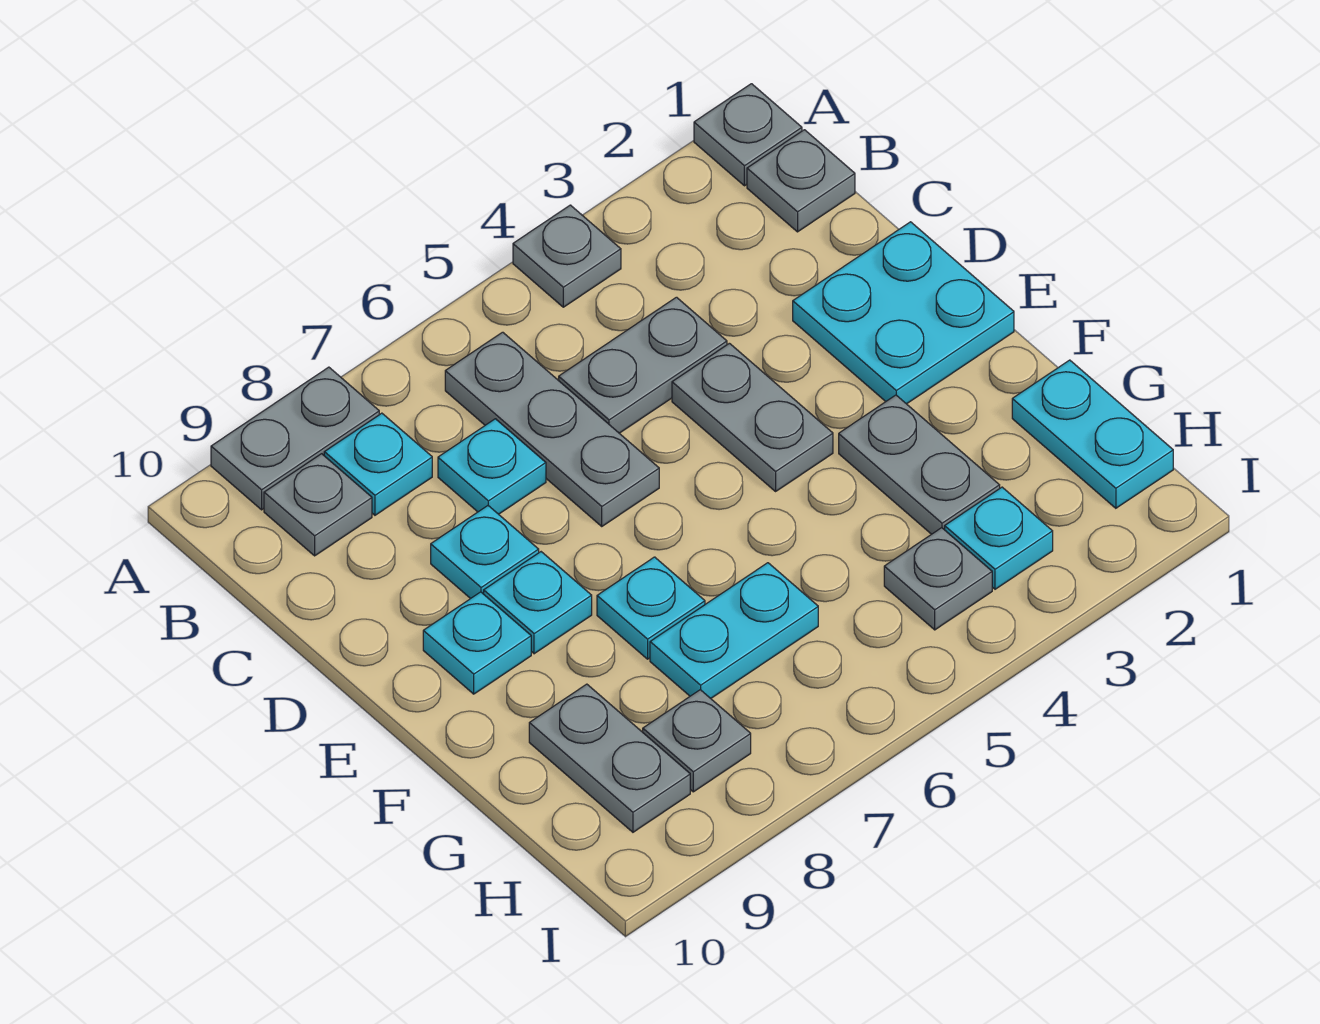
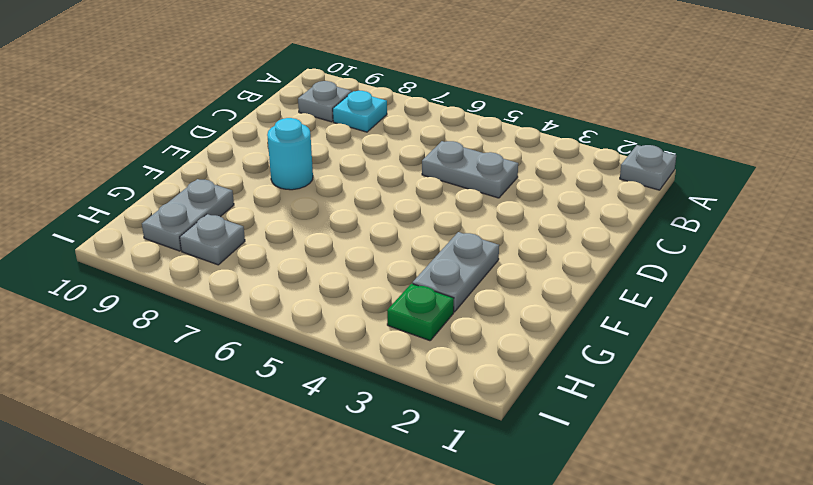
cyan round brick E8 level 1 -> cyan plate E8 level 1
green plate H3 level 1 -> cyan plate H3 level 1
none -> grey plate A4 level 1
none -> grey plate A8:A9 level 1
none -> grey plate B1 level 1

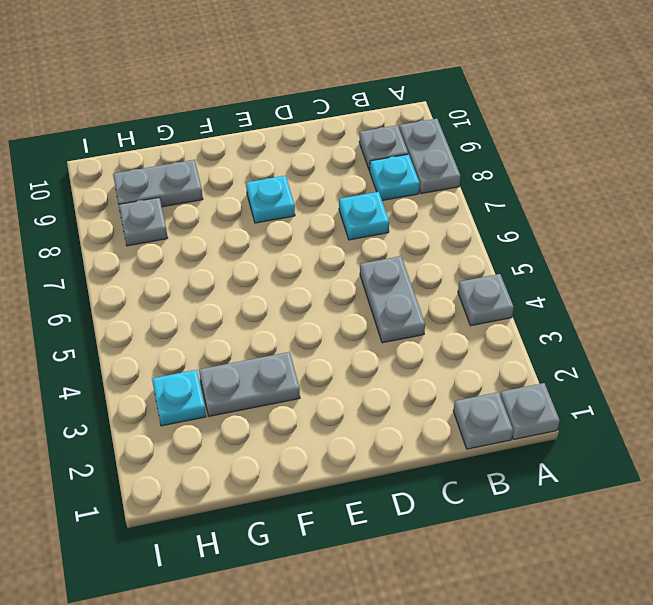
none -> grey plate B6:D6 level 1
none -> cyan plate D1:E2 level 1
none -> grey plate D4:E4 level 1

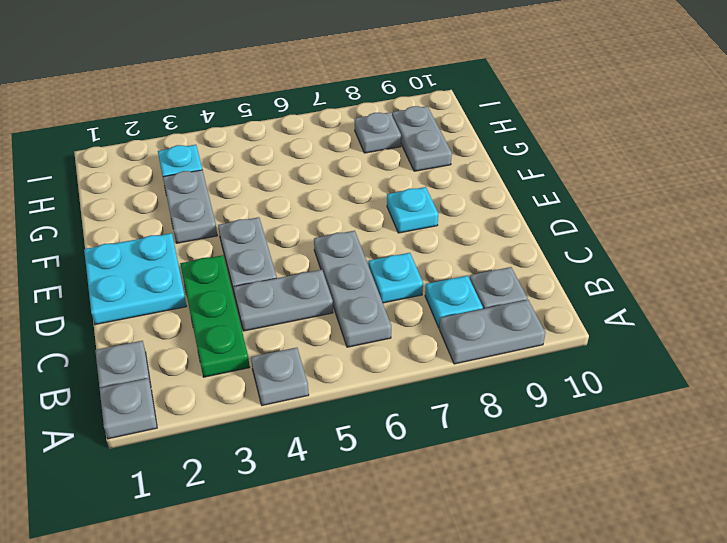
green plate B3:D3 level 1 -> none
none -> cyan plate D8 level 1
none -> cyan plate E9 level 1
none -> cyan plate F7 level 1

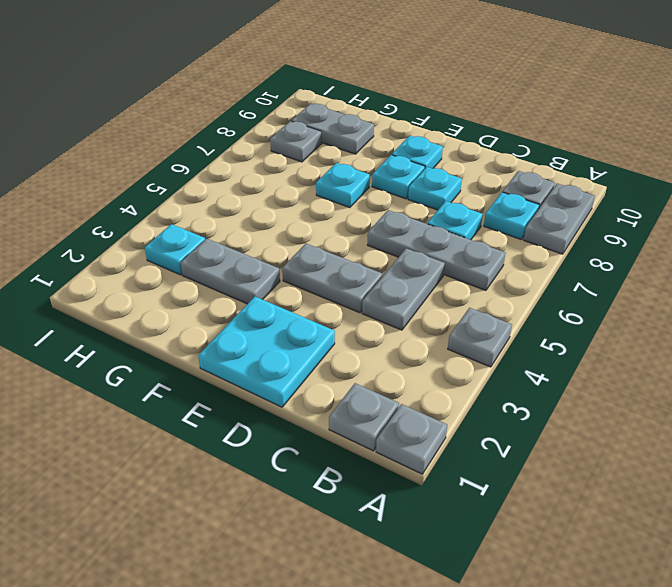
none -> cyan plate G1:H1 level 1
none -> cyan plate G6:G7 level 1
none -> grey plate H4 level 1

